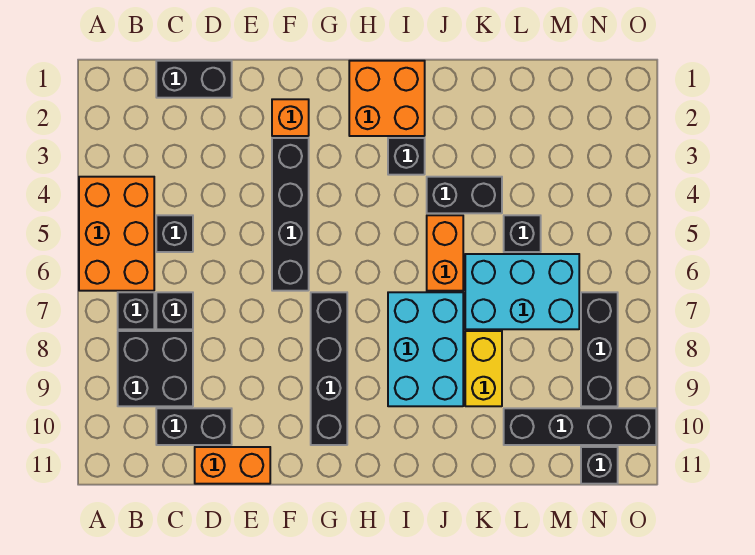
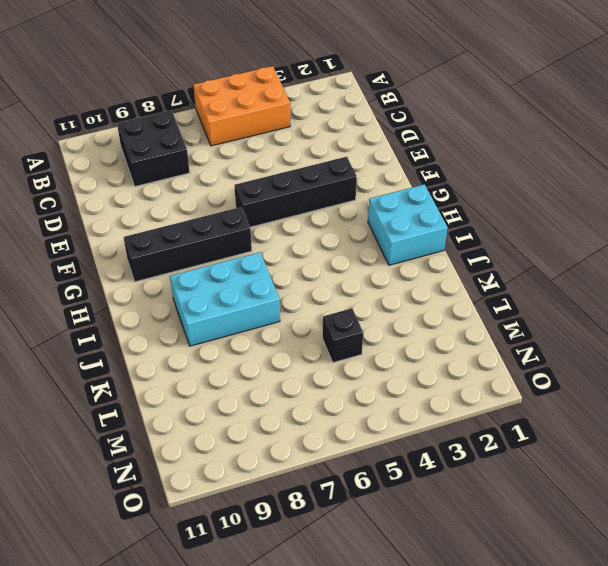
cyan brick H1:I2 level 1 -> orange brick H1:I2 level 1
none -> black brick B7 level 1
none -> black brick C1:D1 level 1
none -> black brick C5 level 1

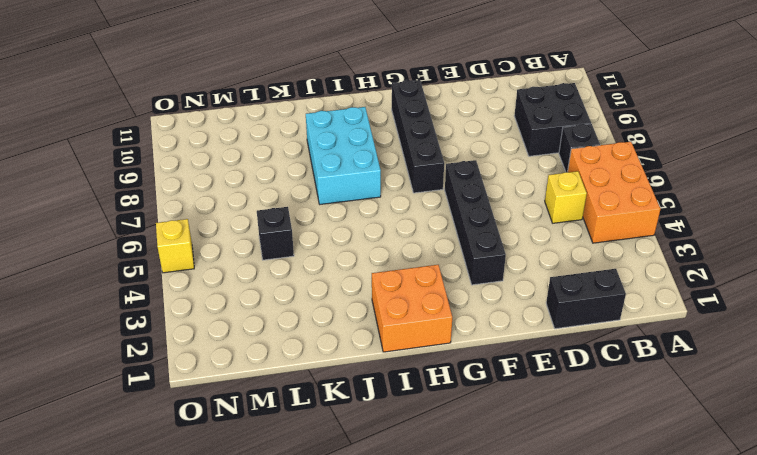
yellow brick C5 level 1 -> black brick C5 level 1
yellow brick O5 level 1 -> none
none -> black brick C7 level 1
none -> black brick C10:D10 level 1
none -> orange brick D11:E11 level 1

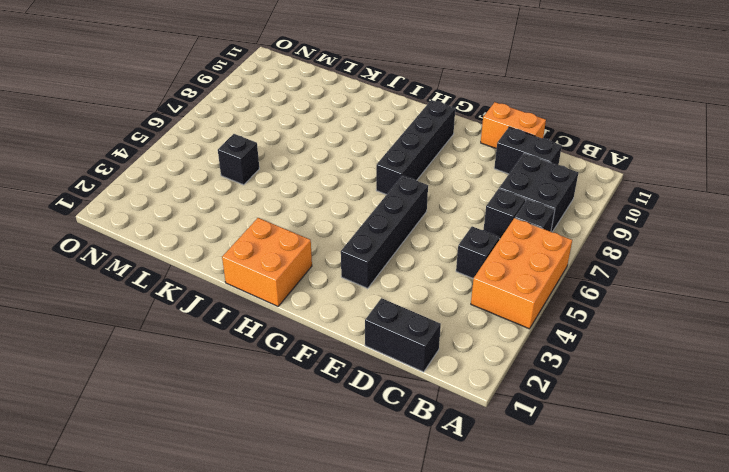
none -> orange brick F2 level 1
none -> black brick I3 level 1
none -> cyan brick I7:J9 level 1

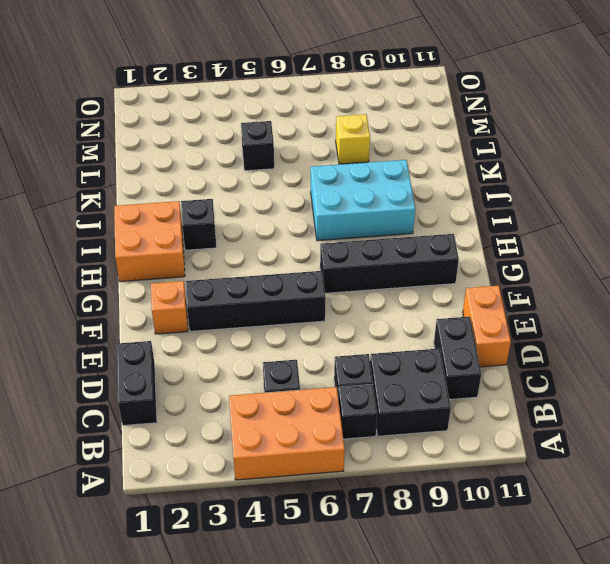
yellow brick L8 level 1 -> none
none -> black brick J4:K4 level 1
none -> orange brick J5:J6 level 1
none -> cyan brick K6:M7 level 1

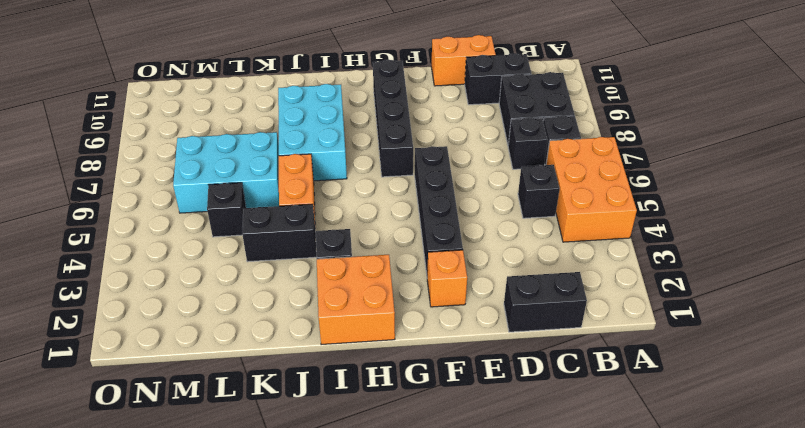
none -> yellow brick K8:K9 level 1
none -> black brick L10:O10 level 1
none -> black brick N7:N9 level 1

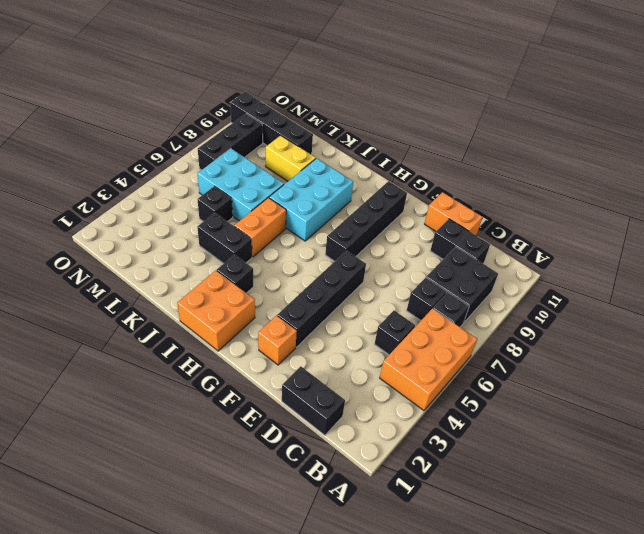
yellow brick K9:L9 level 1 -> yellow brick K8:K9 level 1
none -> black brick N11 level 1

